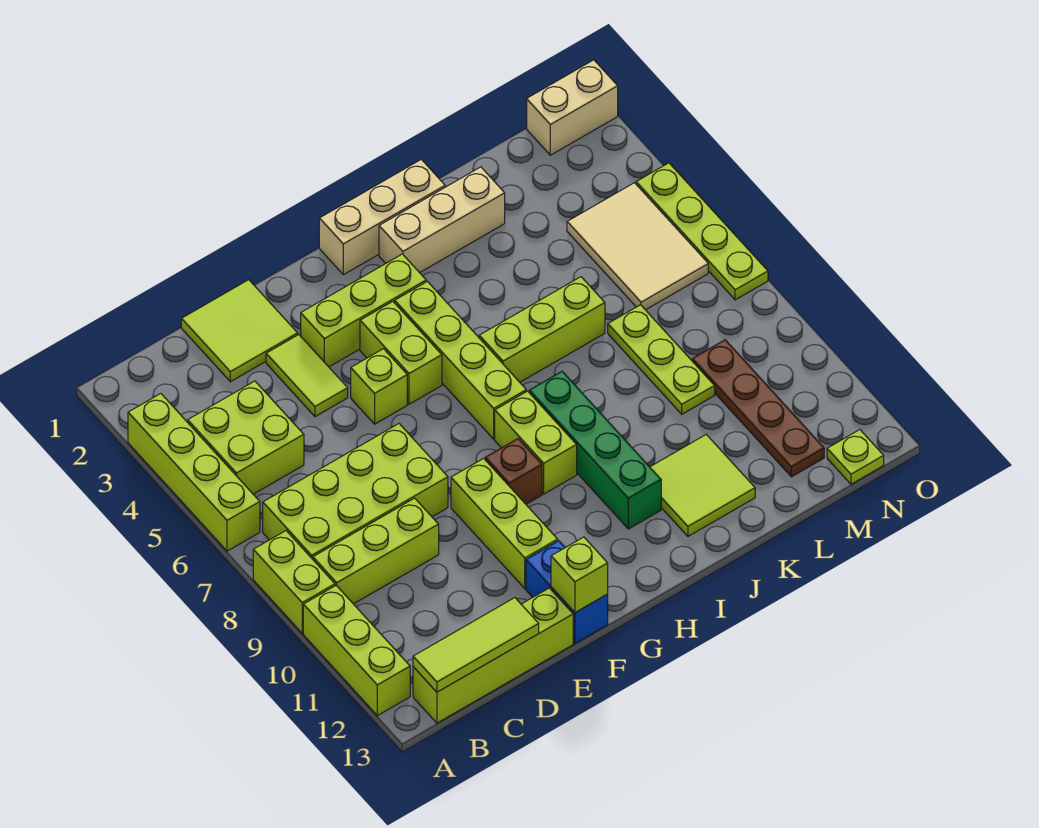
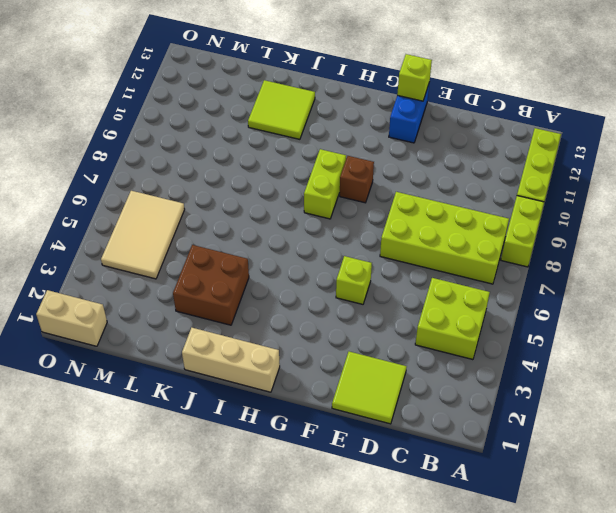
brown brick J3:K4 level 1 -> none
none -> lime brick A3:A6 level 1
none -> lime brick B9:D9 level 1
none -> lime brick B13:E13 level 1
none -> lime tile E3:E4 level 1

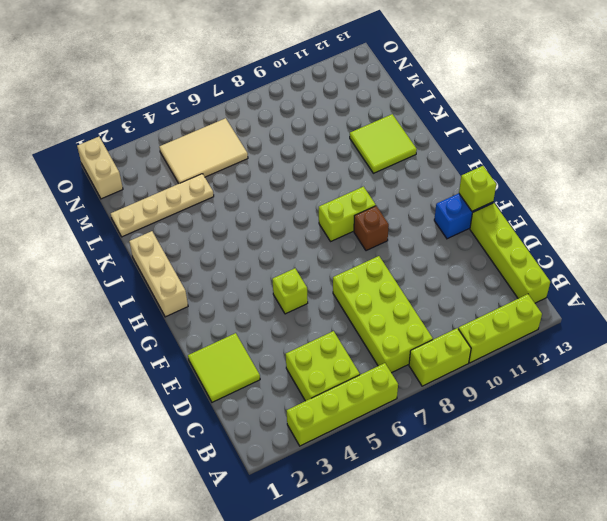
tan plate L1:L4 level 1 -> none
none -> lime brick B9:D9 level 1
none -> lime tile E3:E4 level 1
none -> lime brick F3:H3 level 1
none -> lime brick F9:F11 level 1

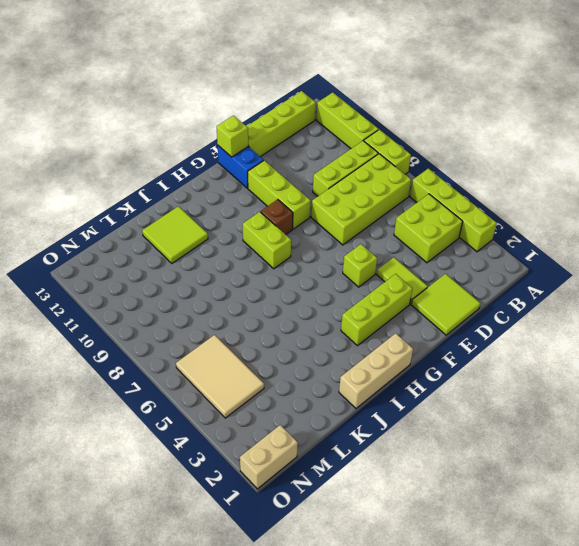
none -> lime brick G4:G5 level 1
none -> lime brick H4:H7 level 1
none -> tan brick I2:K2 level 1
none -> lime brick I6:K6 level 1

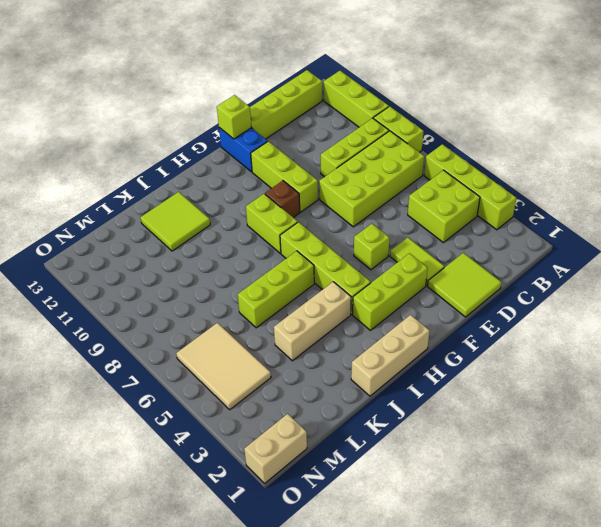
tan brick I4:K4 level 1 -> tan brick I2:K2 level 1
none -> lime brick G4:G5 level 1
none -> green brick I8:I11 level 1
none -> lime plate L7:L9 level 1
none -> brown plate M9:M12 level 1

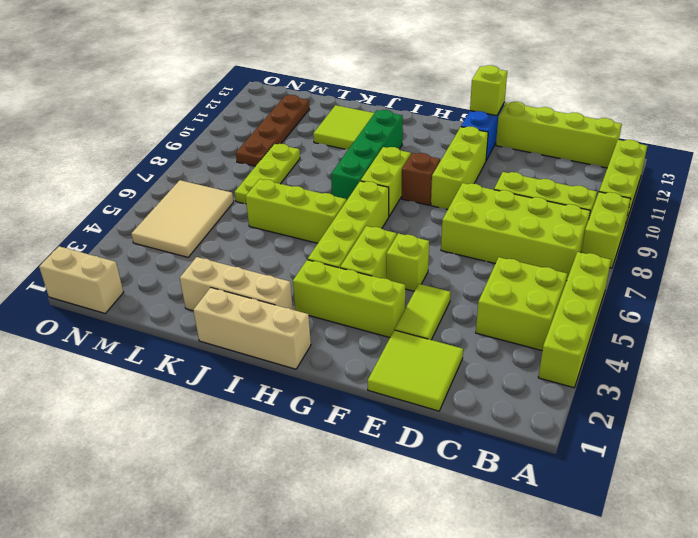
none -> lime plate N13 level 1
none -> lime plate O4:O7 level 1
none -> lime tile B13:D13 level 2

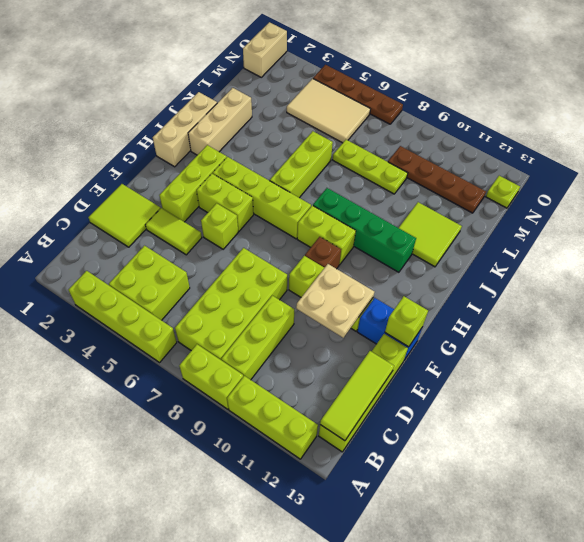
tan plate E10:F11 level 2 -> none
brown plate O4:O7 level 1 -> lime plate O4:O7 level 1

